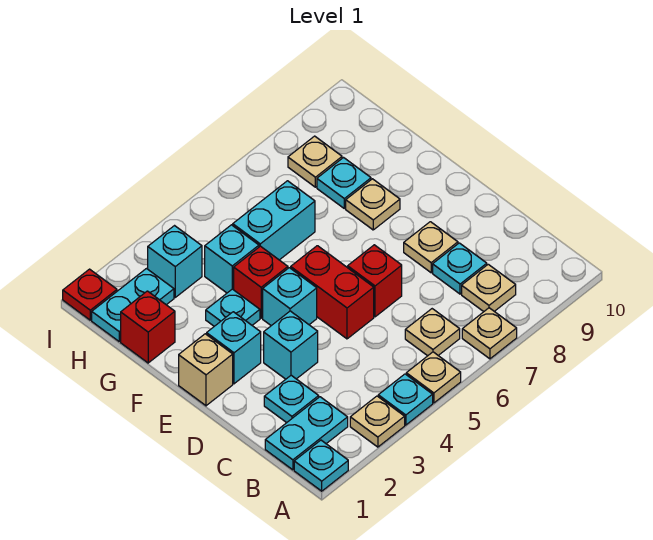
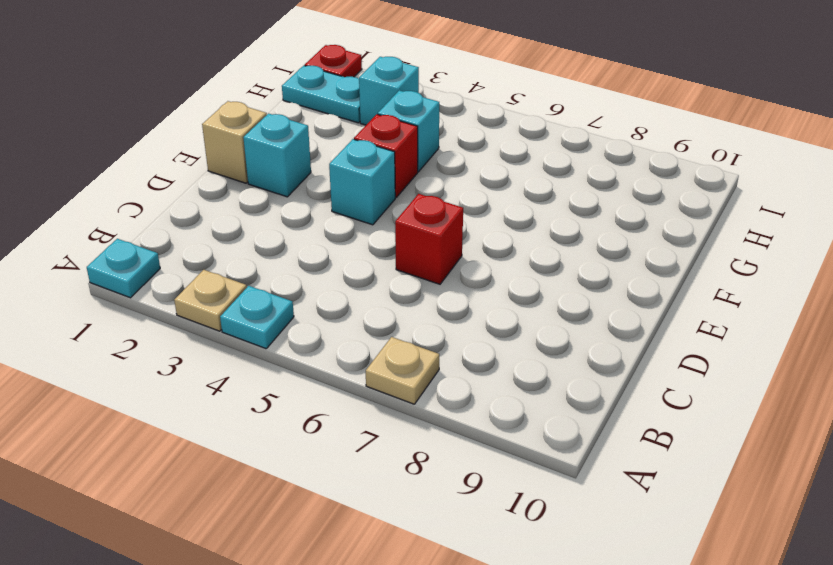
none -> tan plate A5 level 1
none -> cyan plate B1:B2 level 1
none -> tan plate B6 level 1

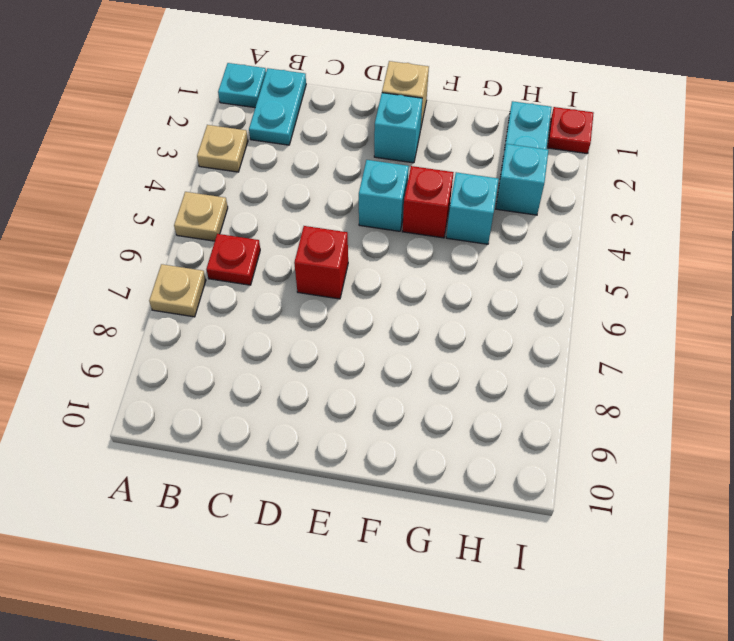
red plate B6 level 1 -> tan plate B6 level 1
none -> cyan plate A4 level 1
none -> tan plate B8 level 1
none -> cyan plate C2 level 1

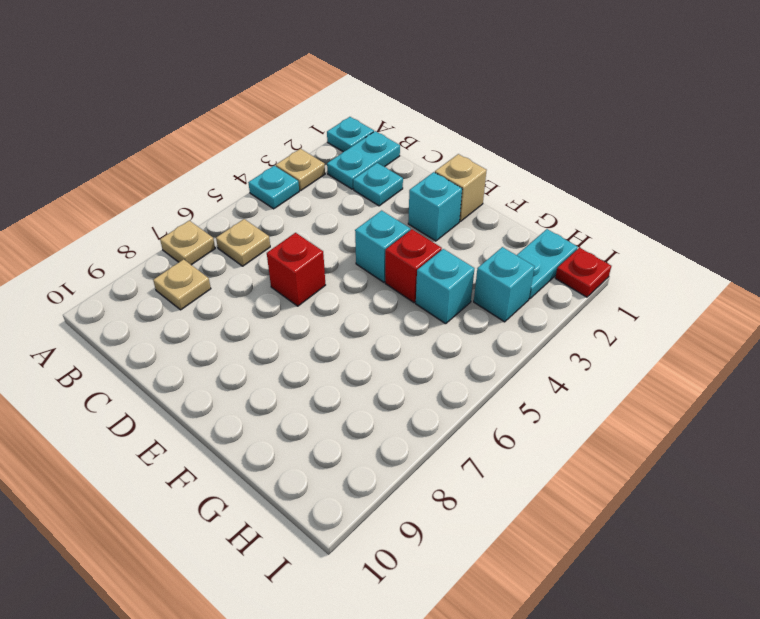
none -> tan plate A5 level 1
none -> cyan plate C8 level 1
none -> cyan brick D3 level 1

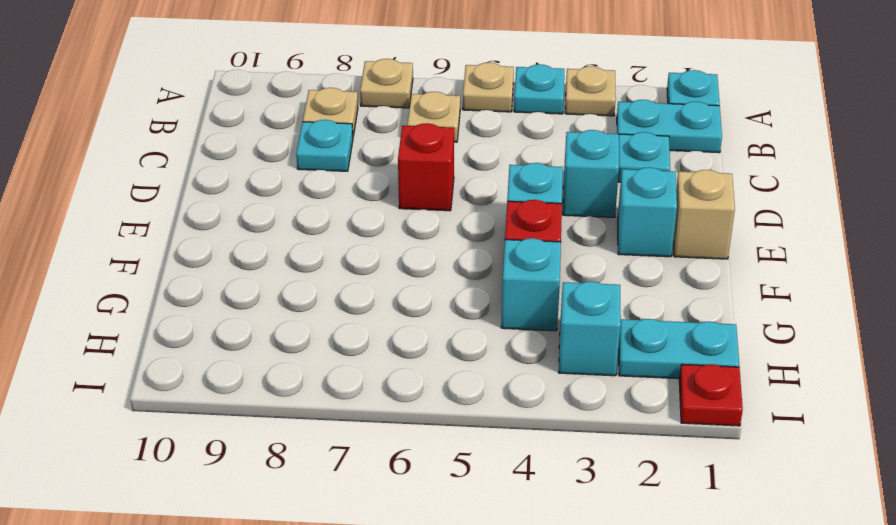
none -> red brick D5:E5 level 1
none -> tan plate D8 level 1
none -> cyan plate F3 level 1

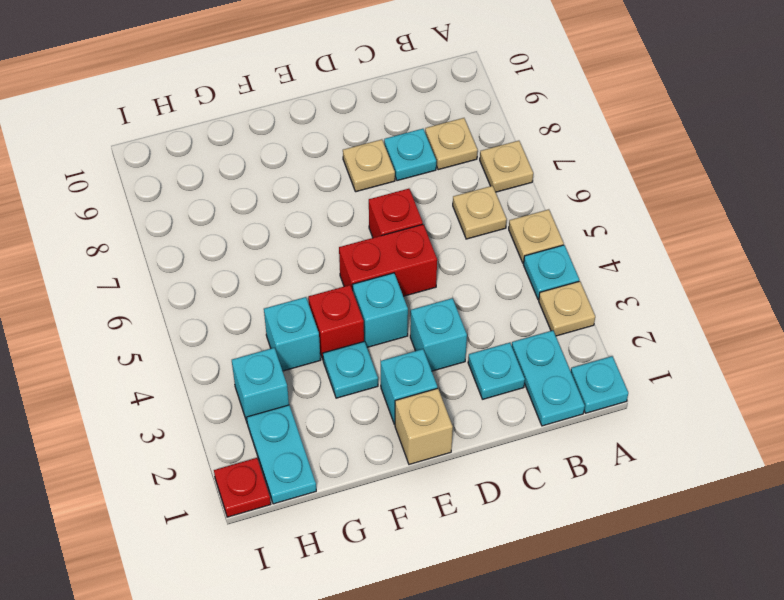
none -> tan plate F8 level 1
none -> red brick G1 level 1
none -> cyan brick G5:G6 level 1

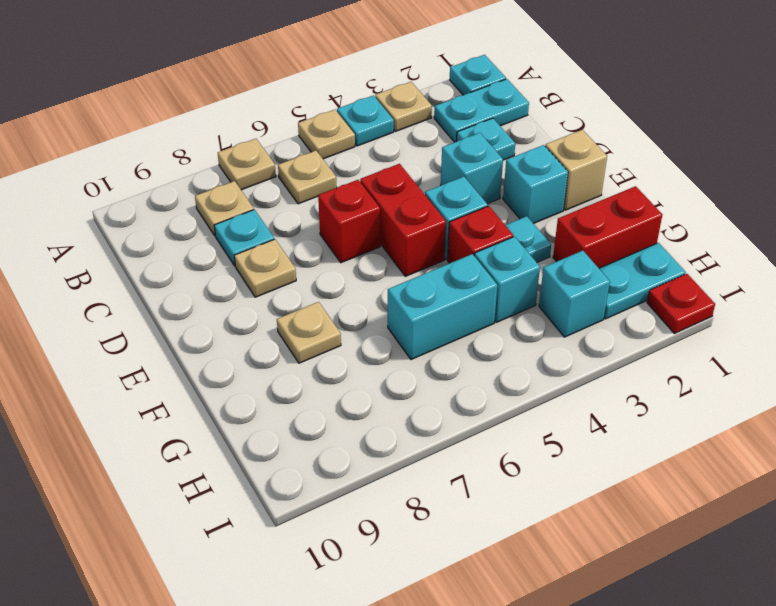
red brick G1:G2 level 1 -> red brick G1 level 1
none -> cyan plate G8 level 1
none -> tan plate H8 level 1

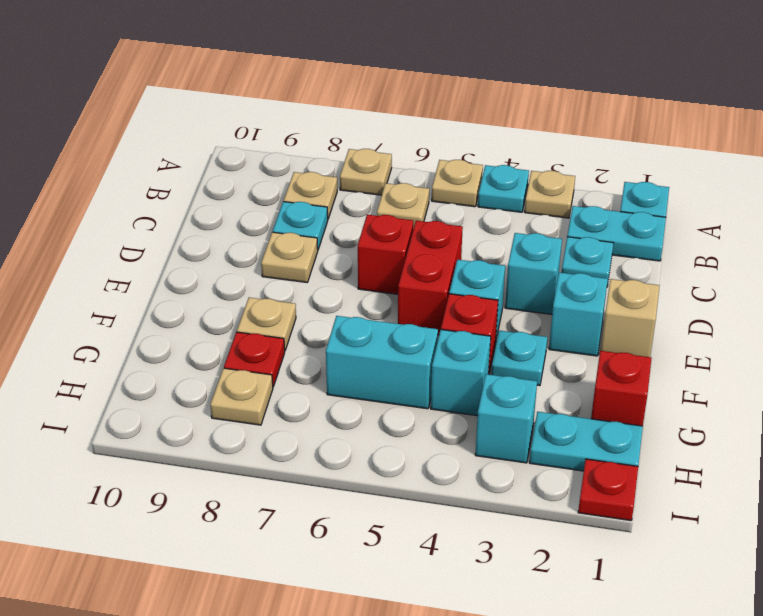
red plate G8 level 1 -> cyan plate G8 level 1

